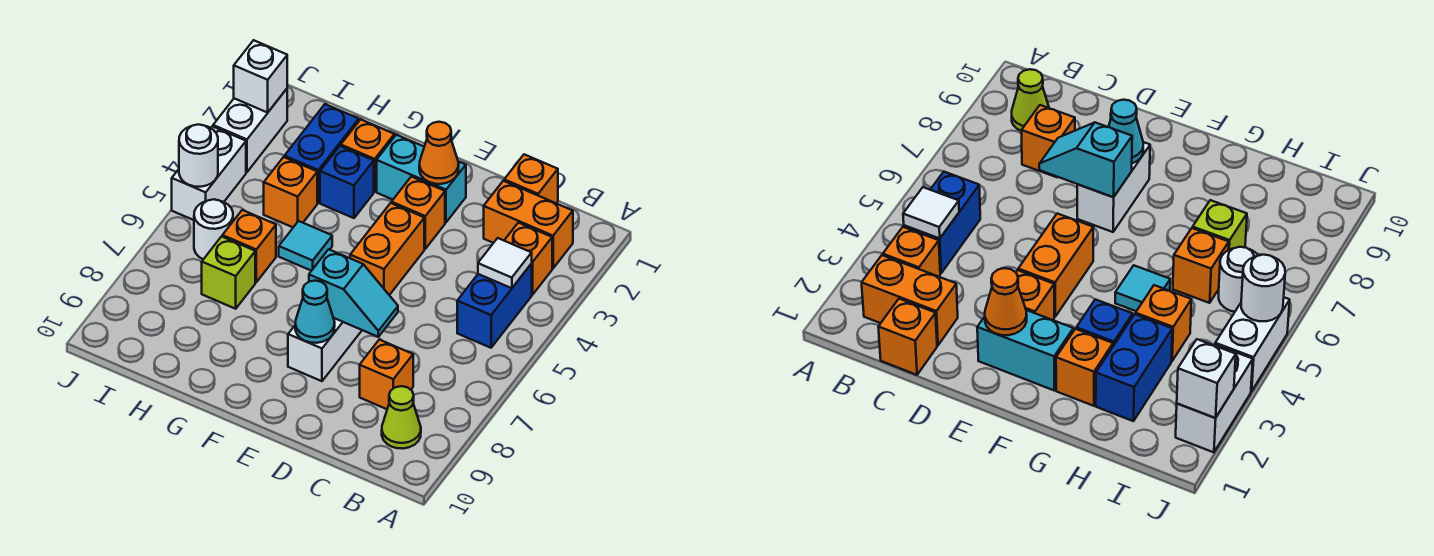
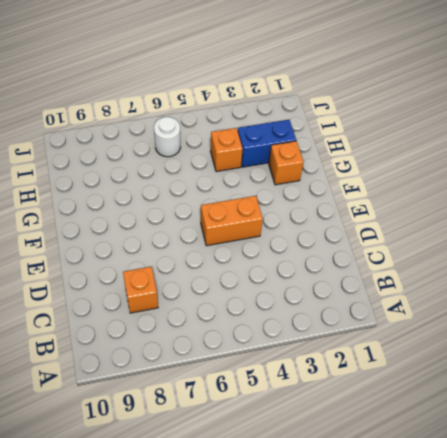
none -> orange brick B2:C2 level 1
none -> orange brick B3 level 1
none -> blue brick B4:B5 level 1

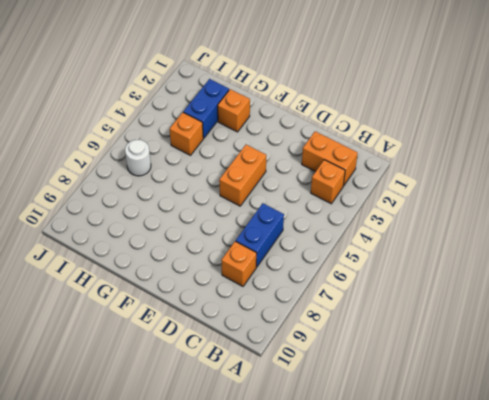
blue brick C6:C7 level 1 -> blue brick B4:B5 level 1
none -> lime cone B9 level 1
none -> orange brick C1 level 1
none -> cyan brick E2:F2 level 1

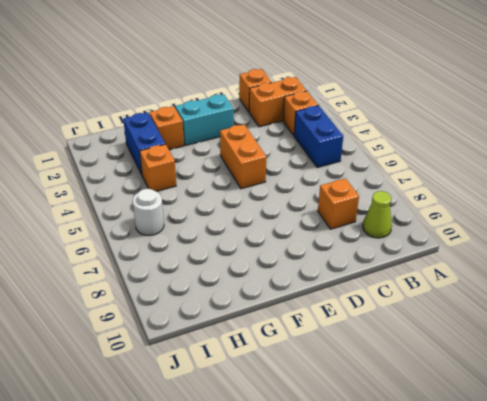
none -> orange brick E3 level 1
none -> white brick E7:E8 level 1
none -> blue brick G3 level 1

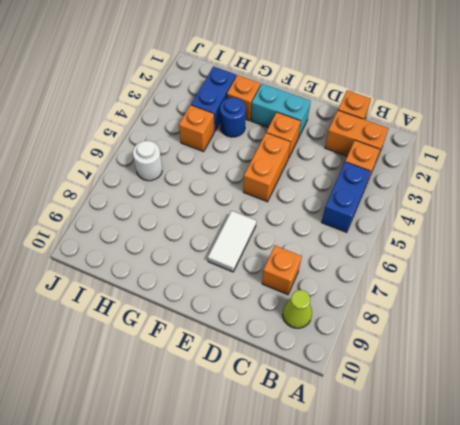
white tile E7:E8 level 1 -> white brick E7:E8 level 1
blue round brick G3 level 1 -> blue brick G3 level 1
none -> cyan tile G5 level 1
none -> orange brick H6 level 1
none -> lime brick H7 level 1

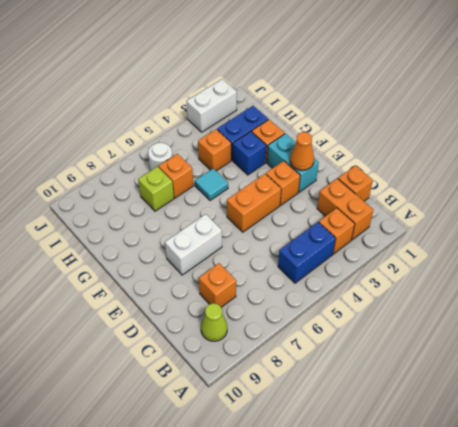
none -> white brick J4:J5 level 1
none -> white tile B4 level 2
none -> cyan slope D7:E7 level 2 top E

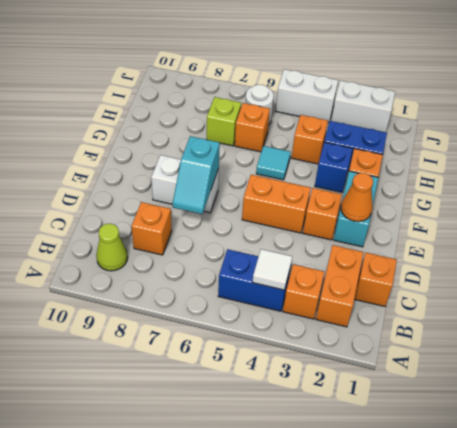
none -> cyan cone E8 level 2
none -> white brick J2 level 2
none -> white round brick J5 level 2

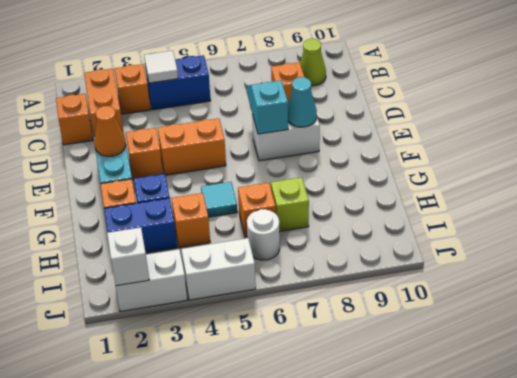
none -> white round brick J5 level 2

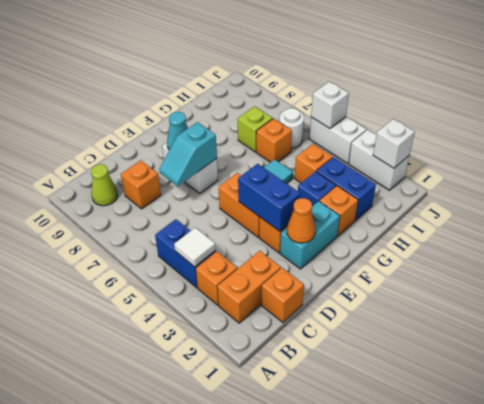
blue brick E3:E4 level 2 -> none
white brick J5 level 2 -> white round brick J5 level 2

